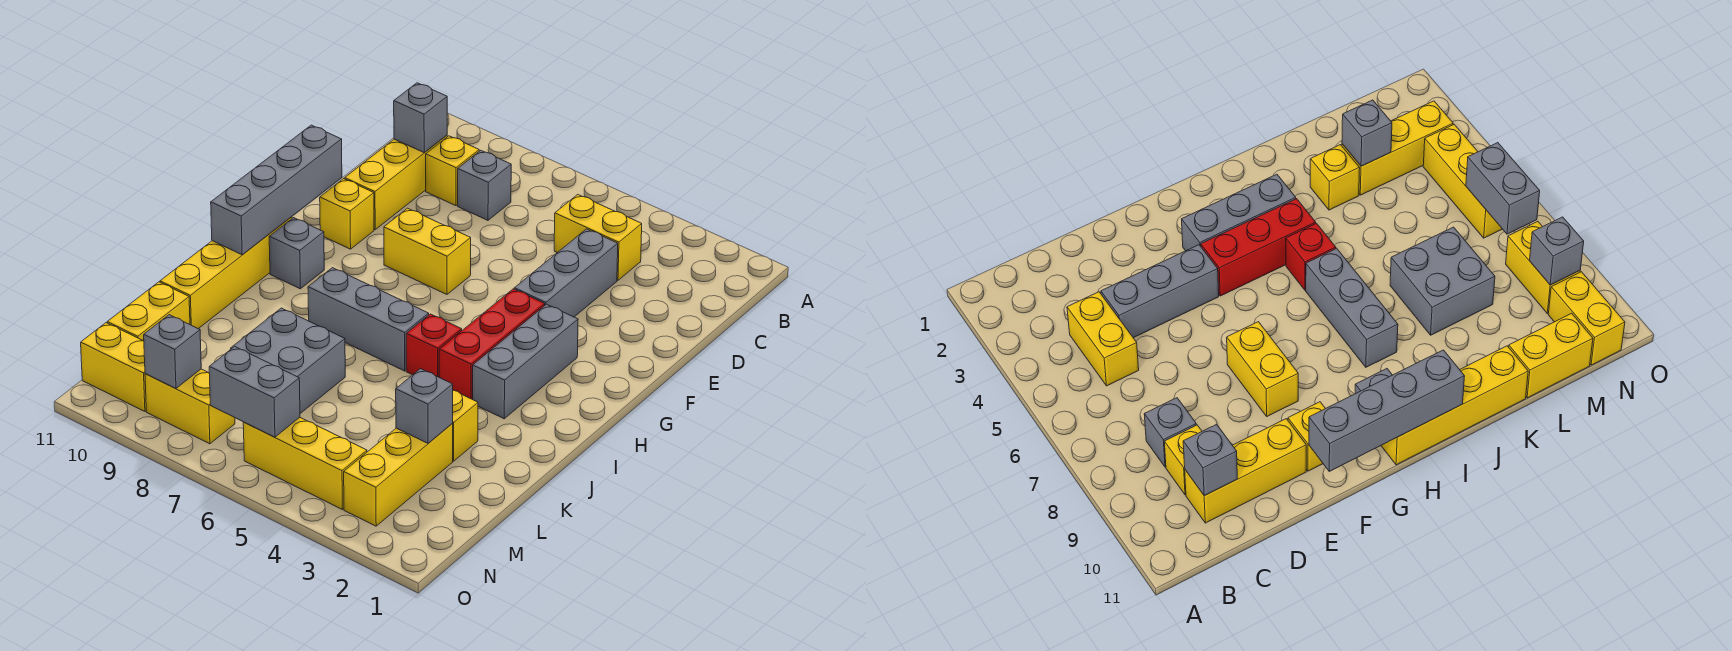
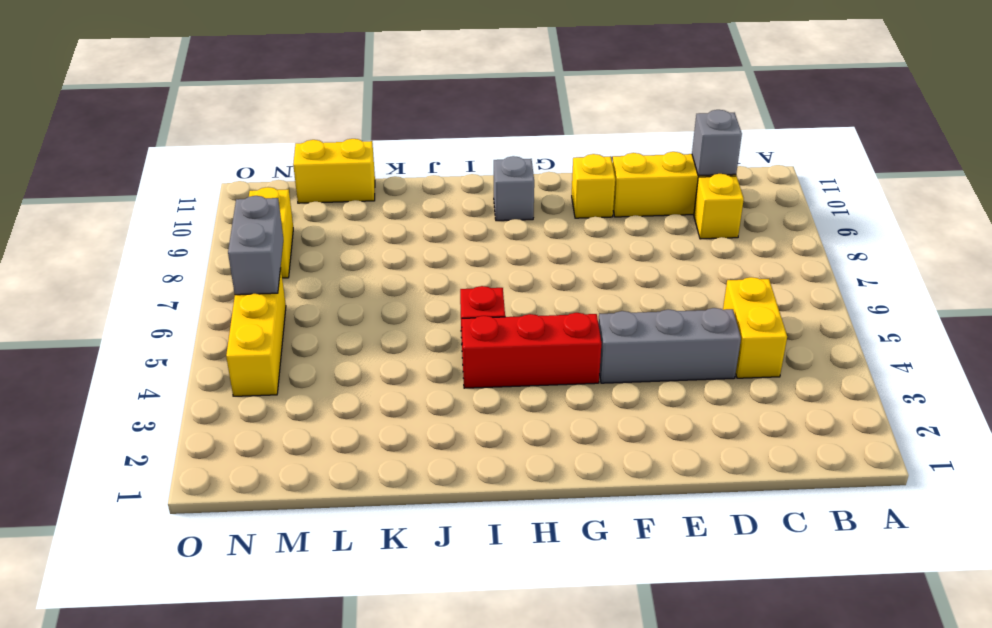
none -> grey brick C8 level 1
none -> yellow brick F7:F8 level 1
none -> grey brick G3:I3 level 1

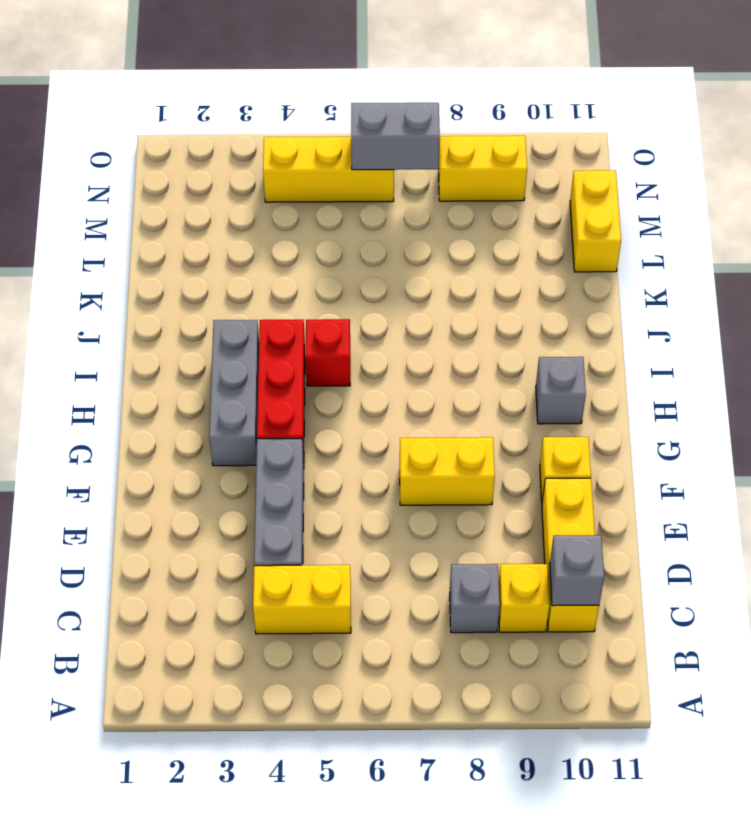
none -> yellow brick H11:K11 level 1
none -> grey brick I6:I8 level 1
none -> yellow brick K3 level 1

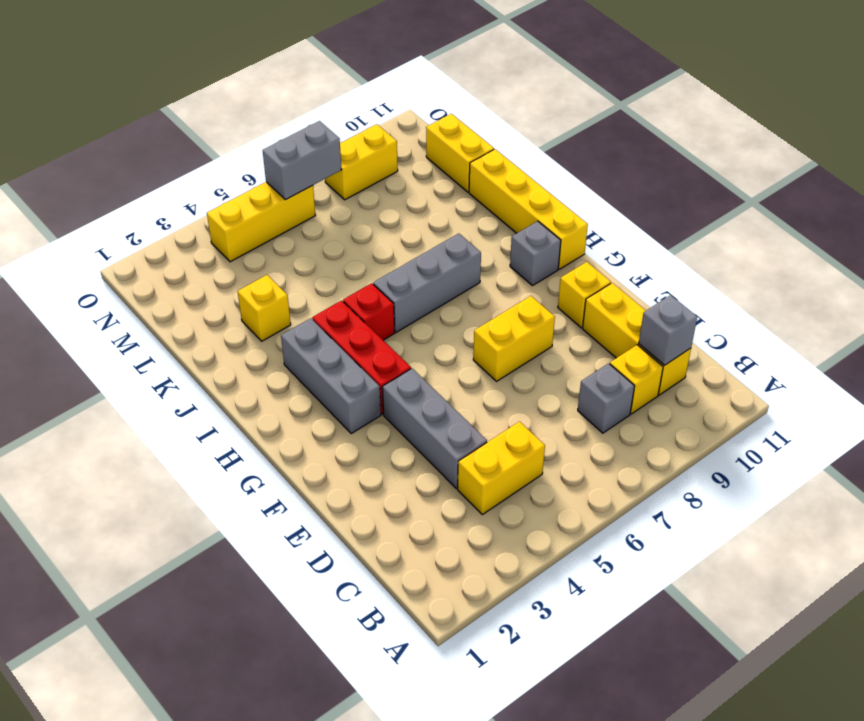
none -> grey brick K7:L8 level 1
none -> yellow brick L3:N3 level 1
none -> yellow brick N10:N11 level 1

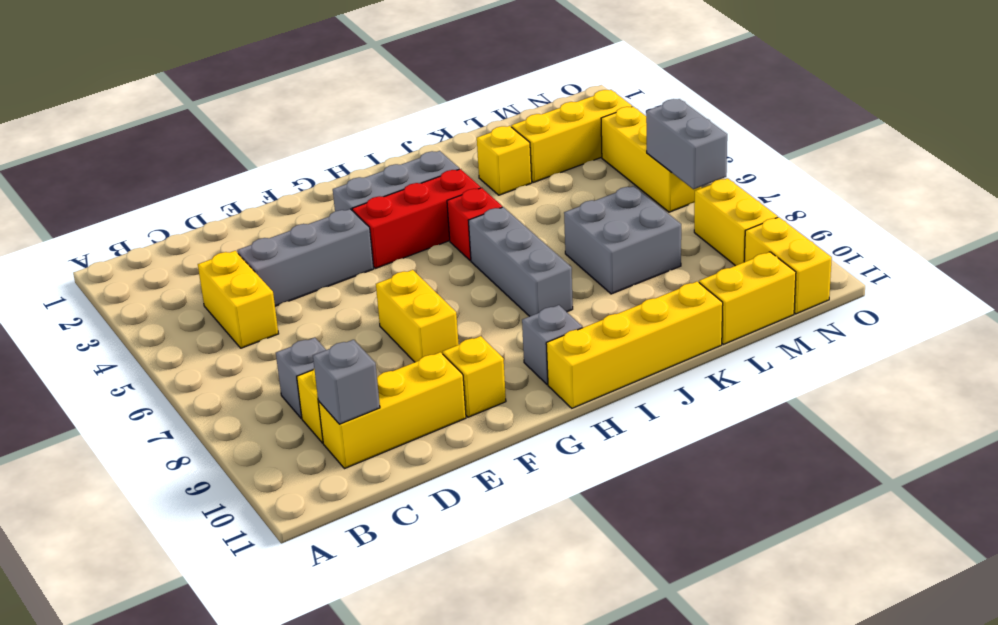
none -> grey brick F11:I11 level 2
none -> grey brick L3 level 2
none -> grey brick N9 level 2

